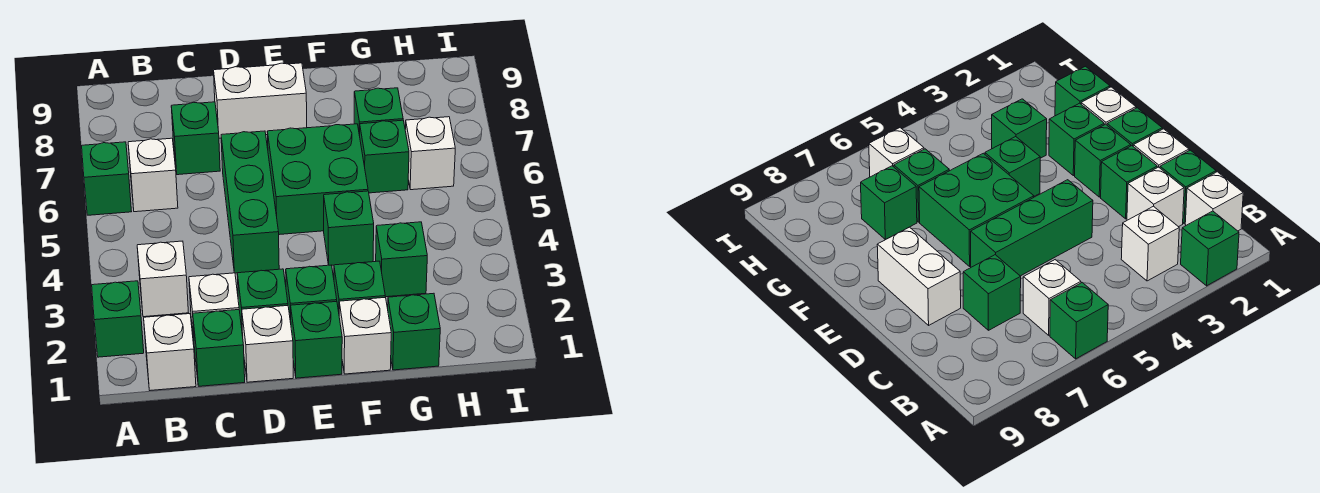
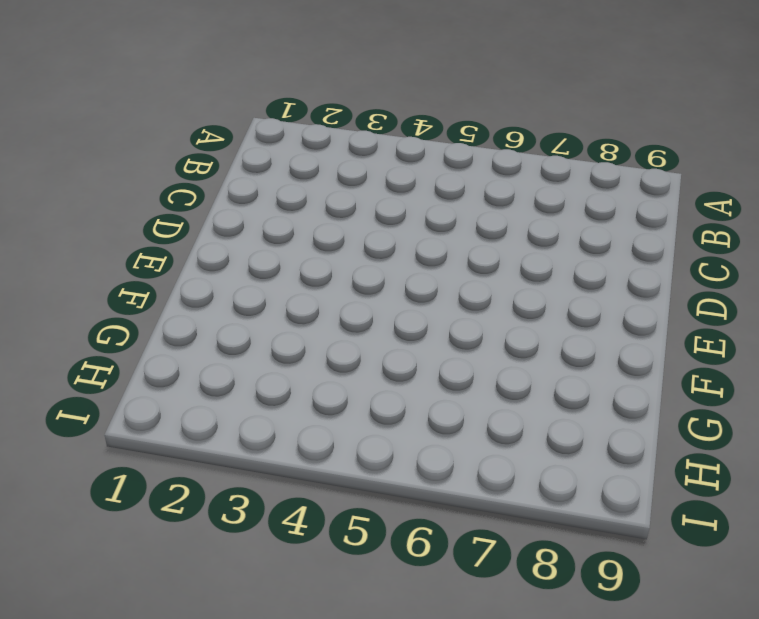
none -> green brick A2 level 1
none -> green brick A6 level 1
none -> white brick B1 level 1

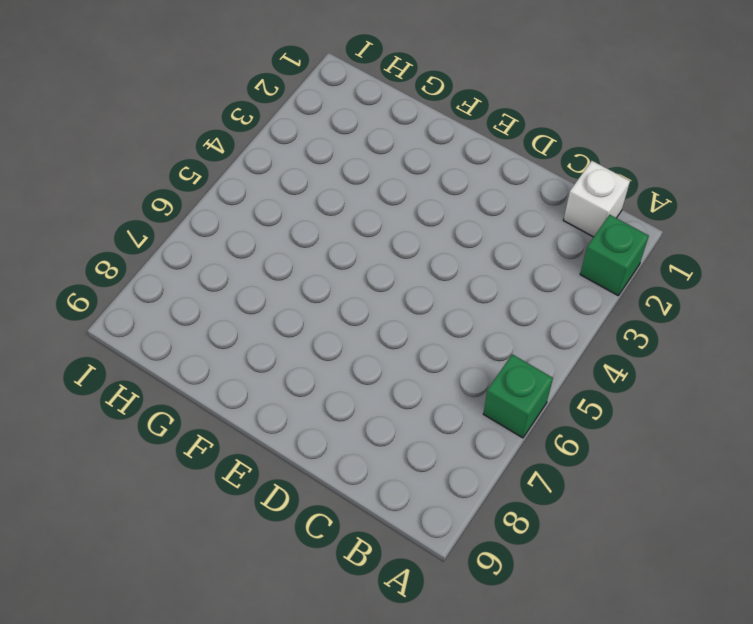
none -> white brick B3 level 1
none -> white brick B6 level 1
none -> green brick C1 level 1

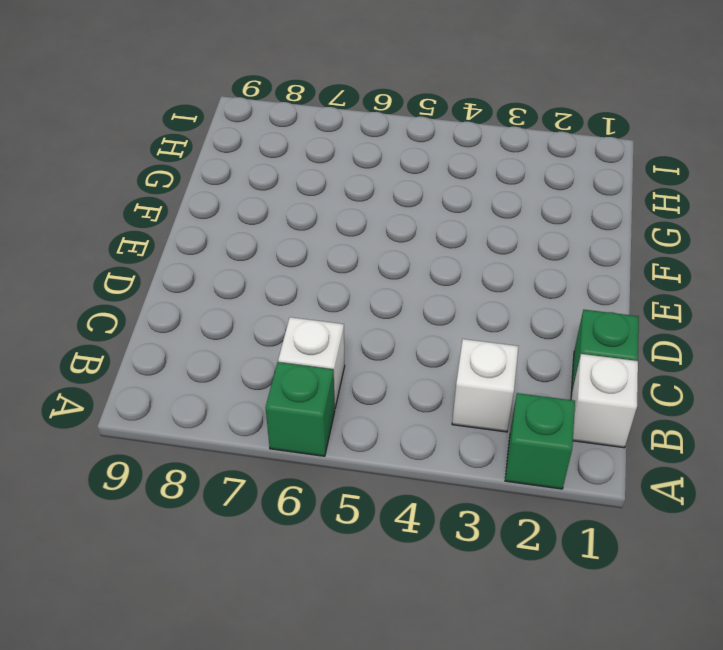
none -> white brick C2 level 1
none -> green brick C7 level 1
none -> white brick D1 level 1

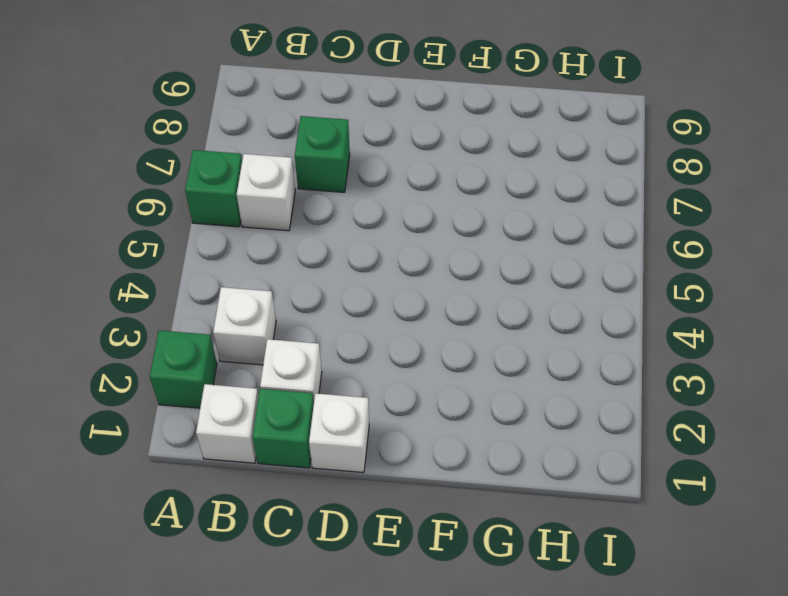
none -> green brick D2 level 1
none -> green brick D4:D6 level 1
none -> white brick D8:E8 level 1

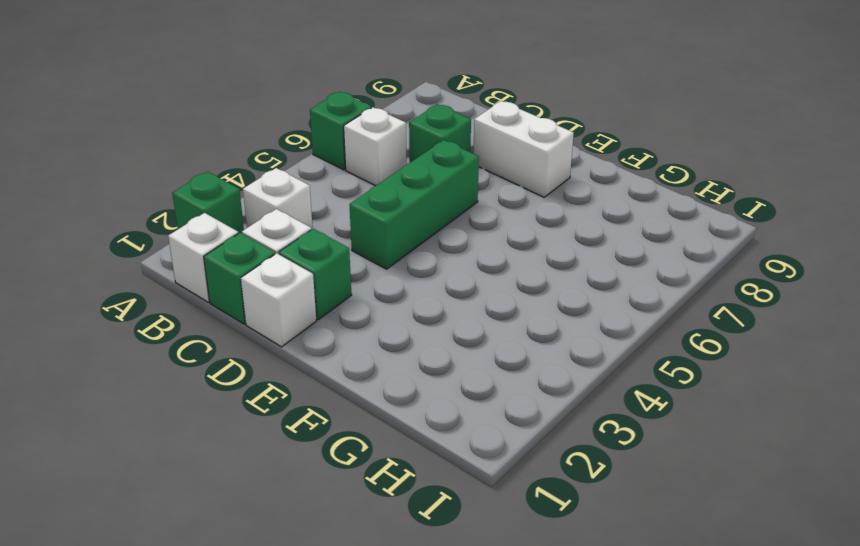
none -> green brick E1 level 1
none -> green brick E2 level 1
none -> green brick E5:F6 level 1

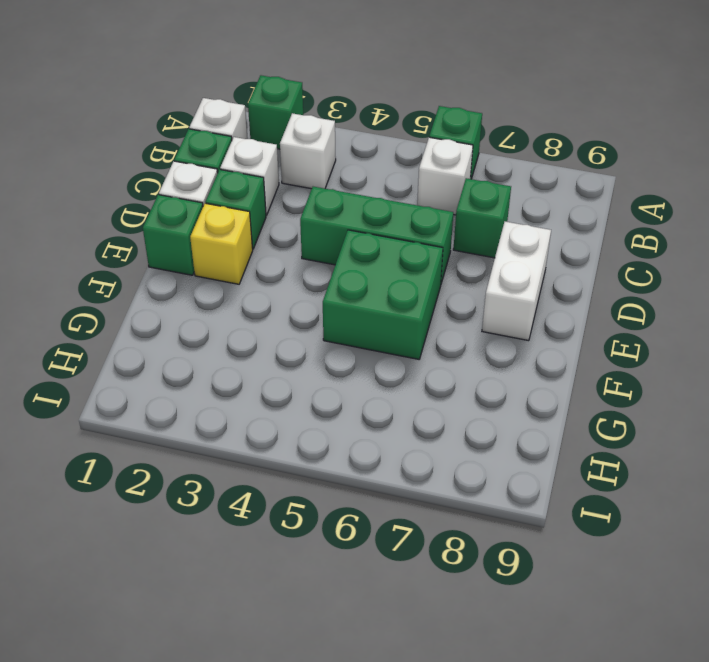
yellow brick E2 level 1 -> green brick E2 level 1
none -> white brick F1 level 1
none -> green brick F2 level 1
none -> green brick F4 level 1

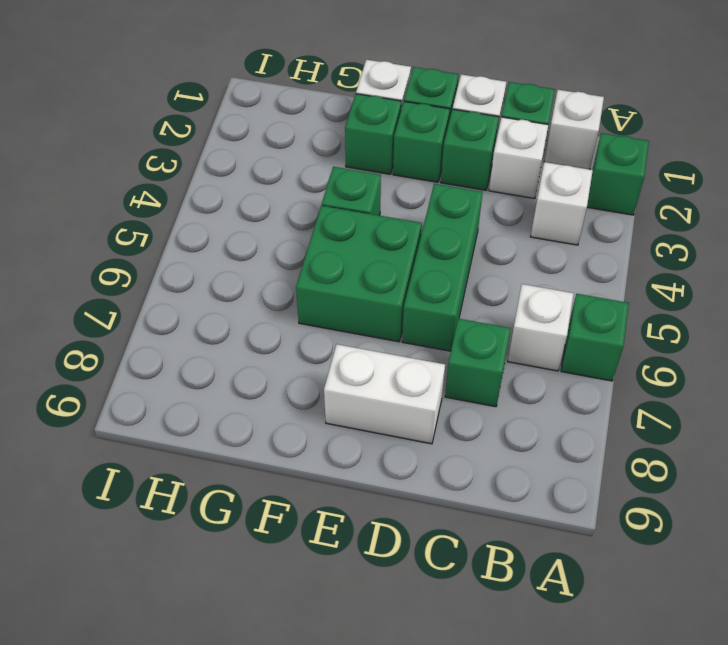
none -> green brick G1 level 1
none -> green brick G3 level 1
none -> green brick G6 level 1

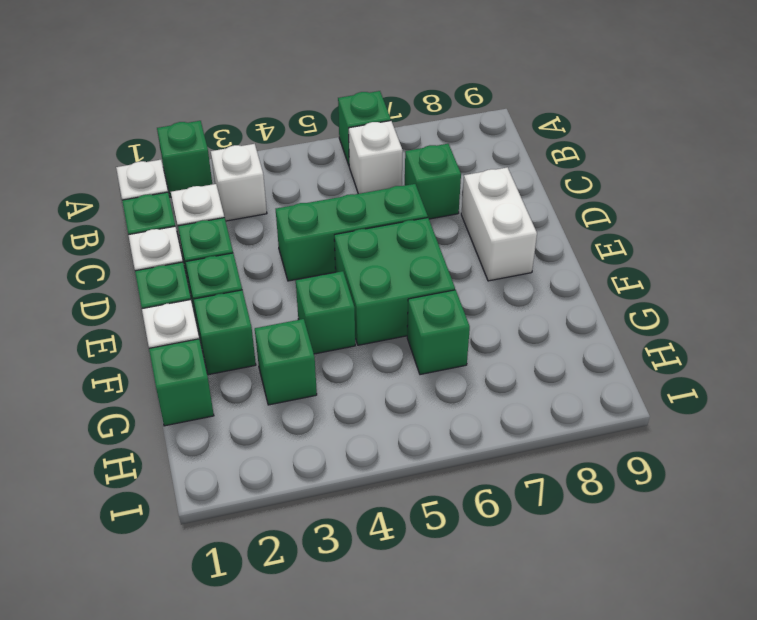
none -> green brick G7 level 1
none -> white brick H6 level 1

